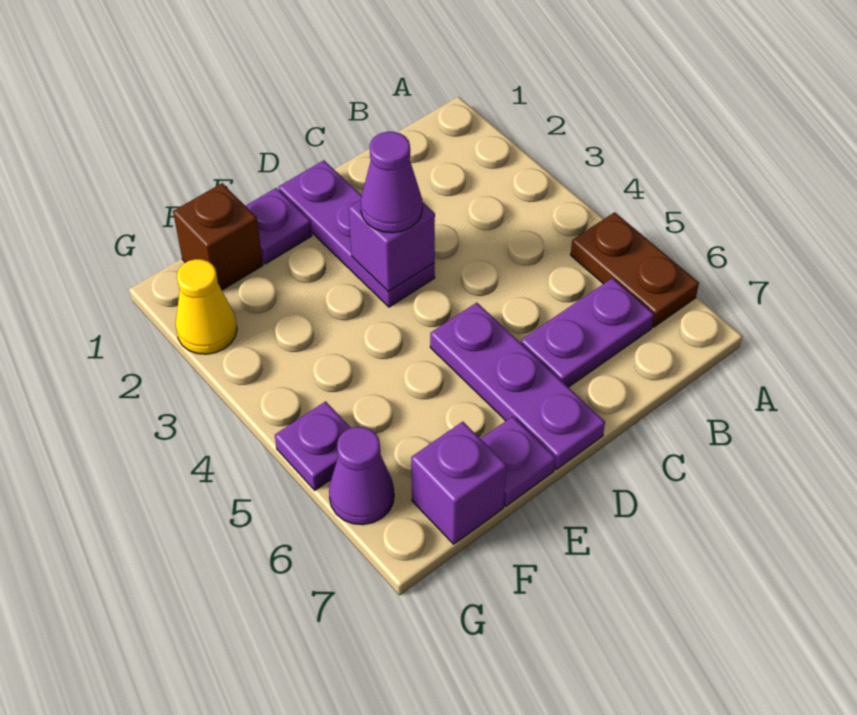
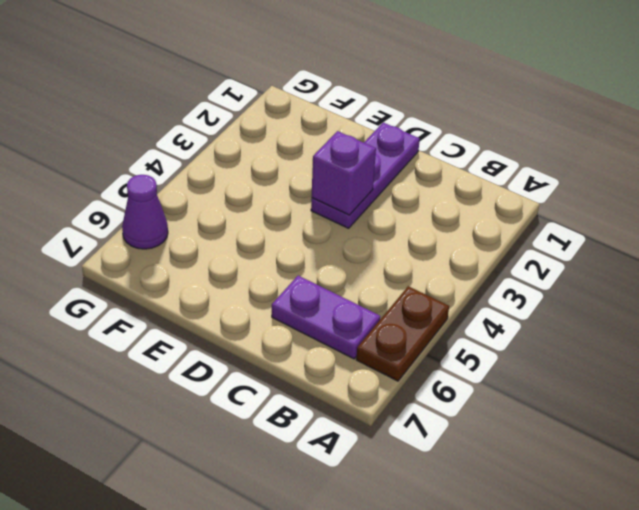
none -> purple plate D5:D7 level 1
none -> purple plate E1 level 1
none -> purple plate E7 level 1

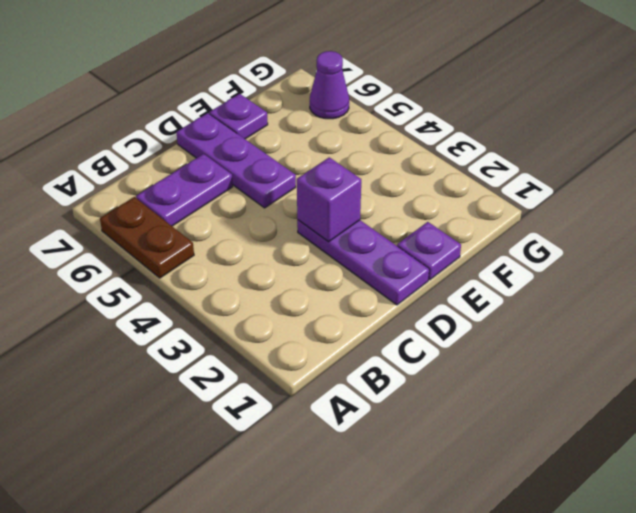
none -> brown brick F1 level 1
none -> purple brick F7 level 1
none -> yellow cone G2 level 1

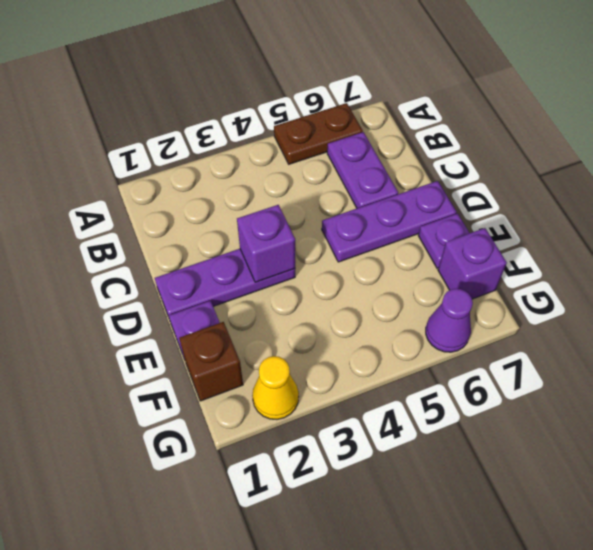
none -> purple plate G5 level 1
none -> purple cone D3 level 3

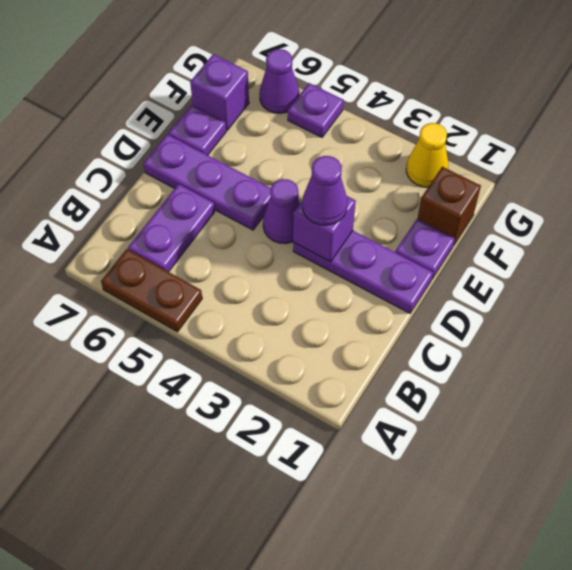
purple cone D4 level 1 -> none

